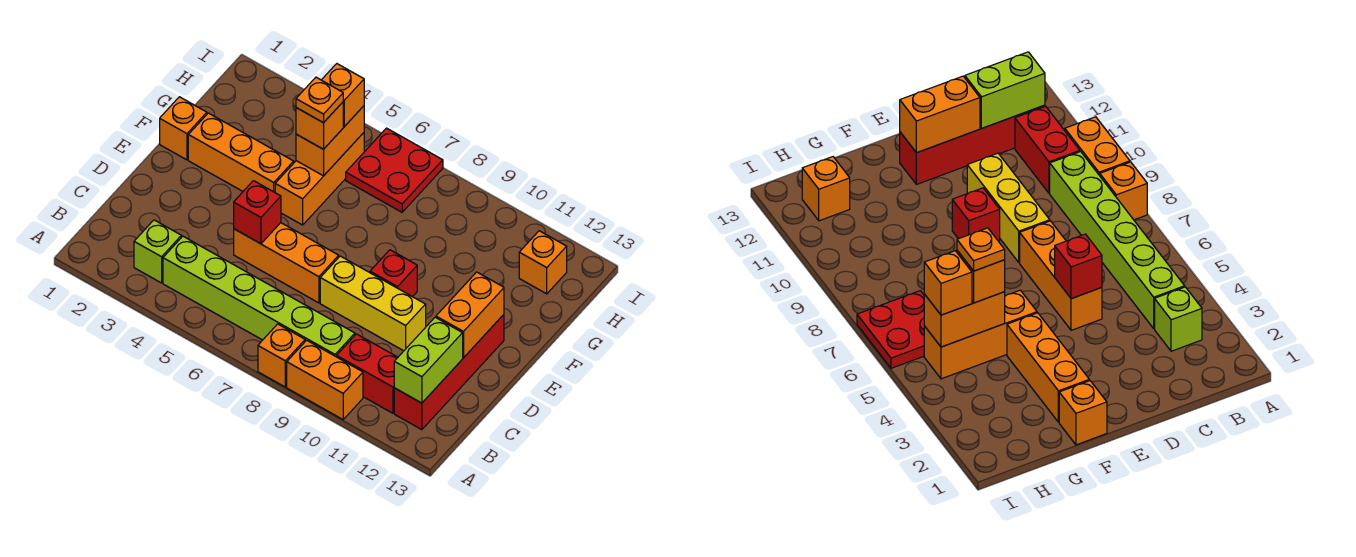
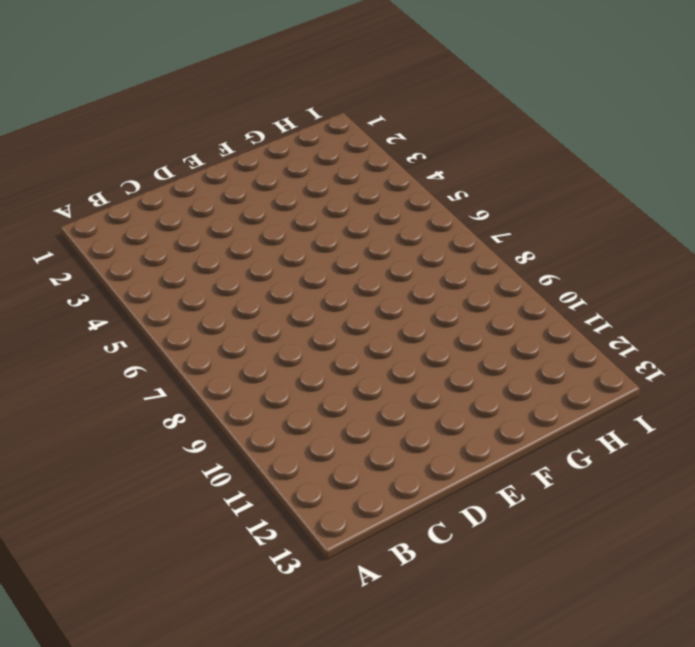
none -> orange brick A8 level 1
none -> orange brick A9:A10 level 1
none -> lime brick B3 level 1

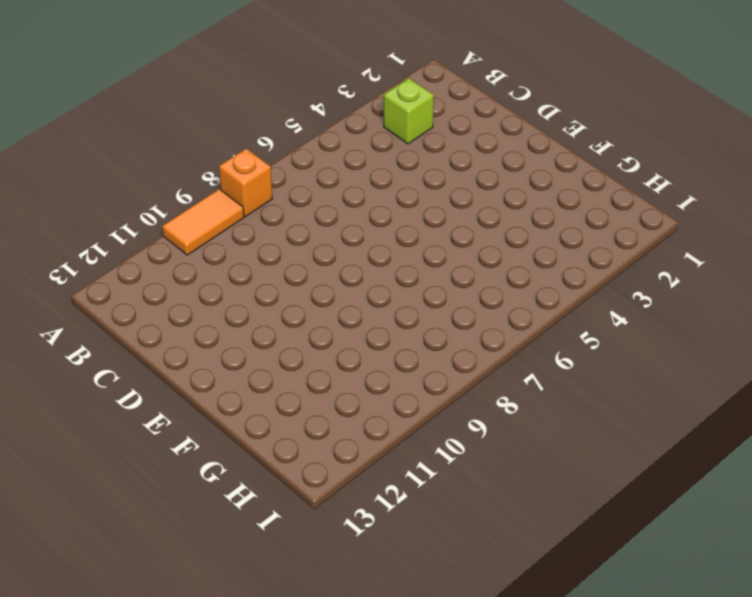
orange tile A9:A10 level 1 -> orange brick A9:A10 level 1
none -> lime brick B4:B9 level 1
none -> red brick B10:B11 level 1
none -> red brick B12:E12 level 1

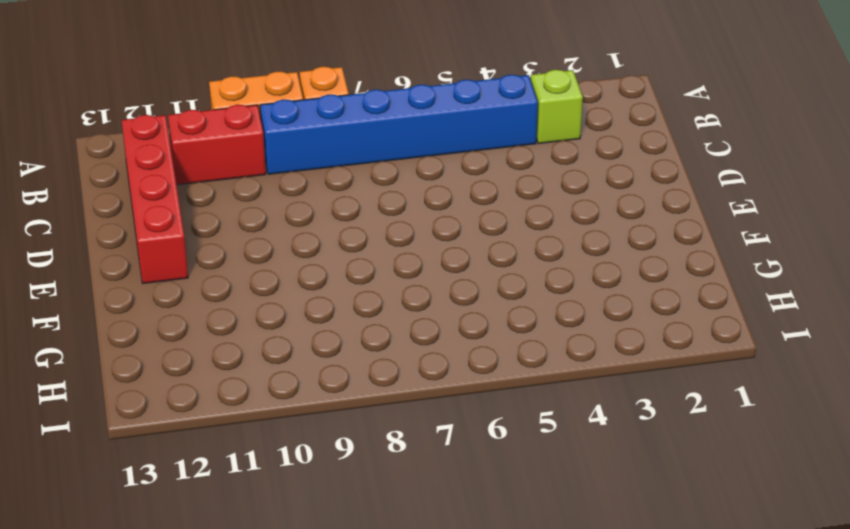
blue brick B4:B9 level 1 -> lime brick B4:B9 level 1
none -> orange brick D5:D7 level 1
none -> yellow brick D8:D10 level 1
none -> red brick E9 level 1

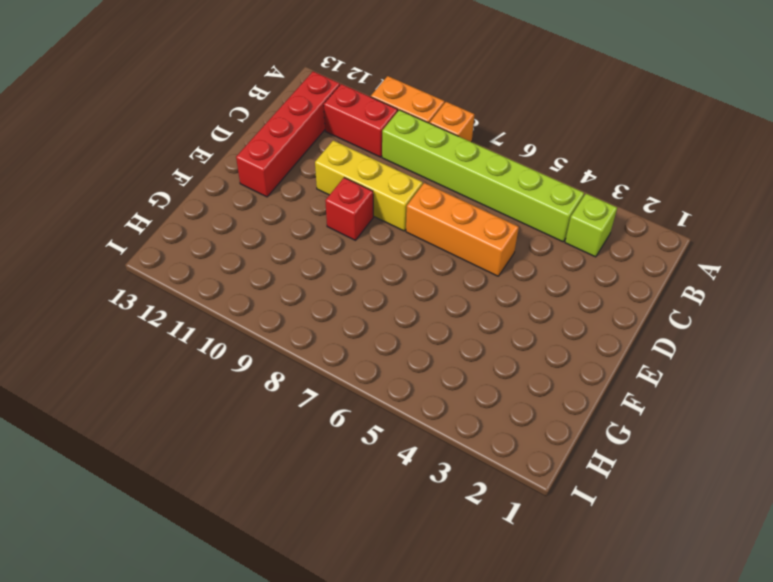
none -> orange brick F1 level 1
none -> orange brick F2:F4 level 1
none -> orange brick F5:H5 level 1

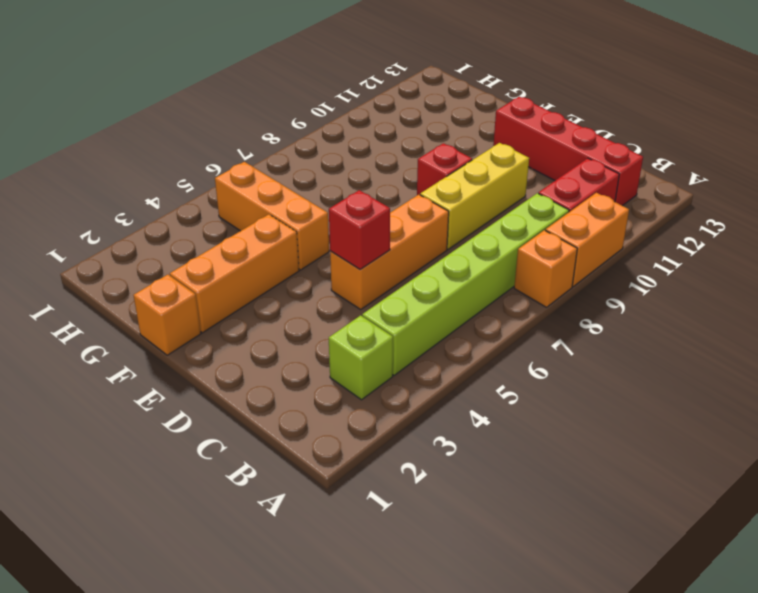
none -> red plate H6:I7 level 1
none -> orange brick H12 level 1
none -> lime brick B12:C12 level 2

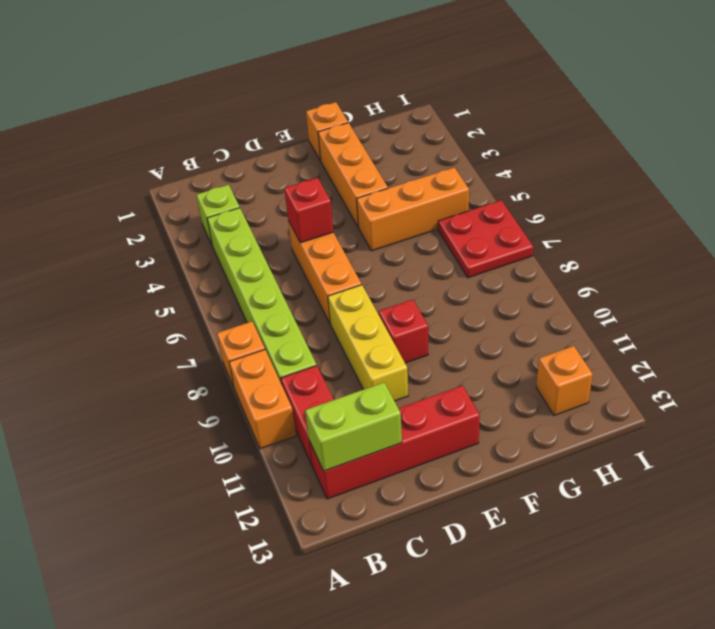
none -> orange brick D12:E12 level 2
none -> orange brick G5:H5 level 2
none -> orange brick G5 level 3

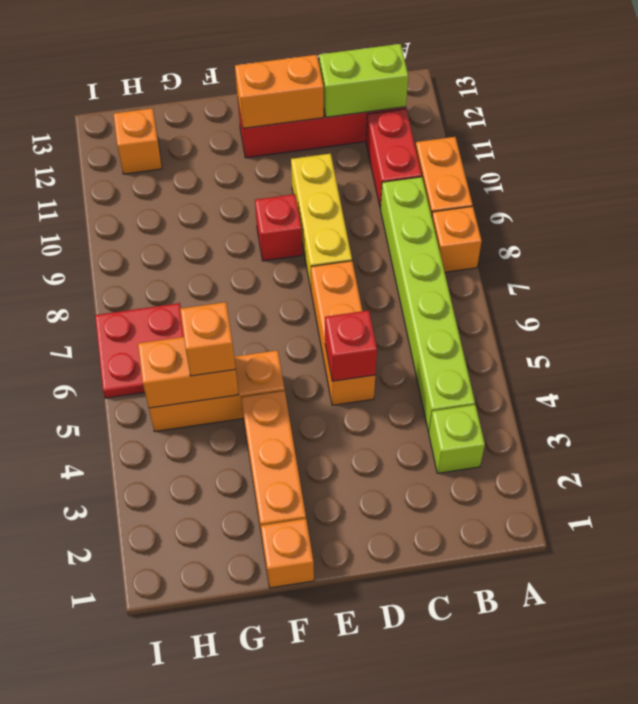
none -> orange brick H5 level 3
none -> orange plate G5 level 4

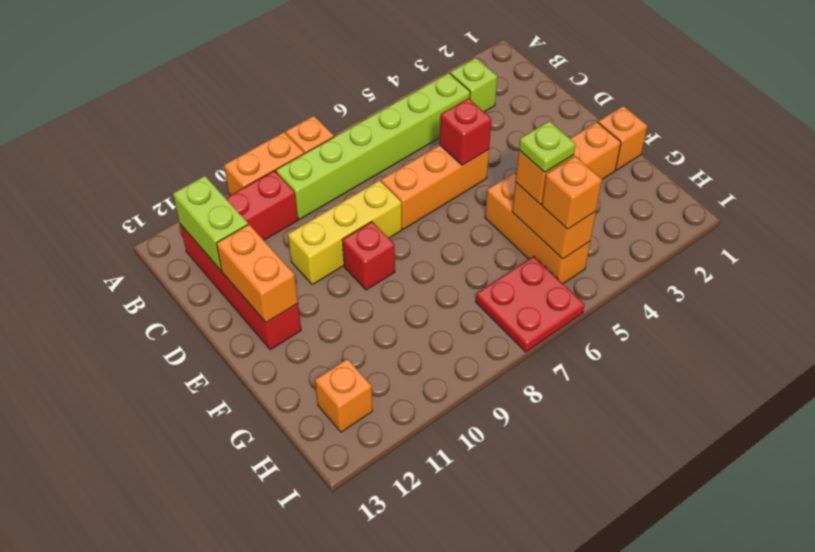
lime plate G5 level 4 -> orange plate G5 level 4

